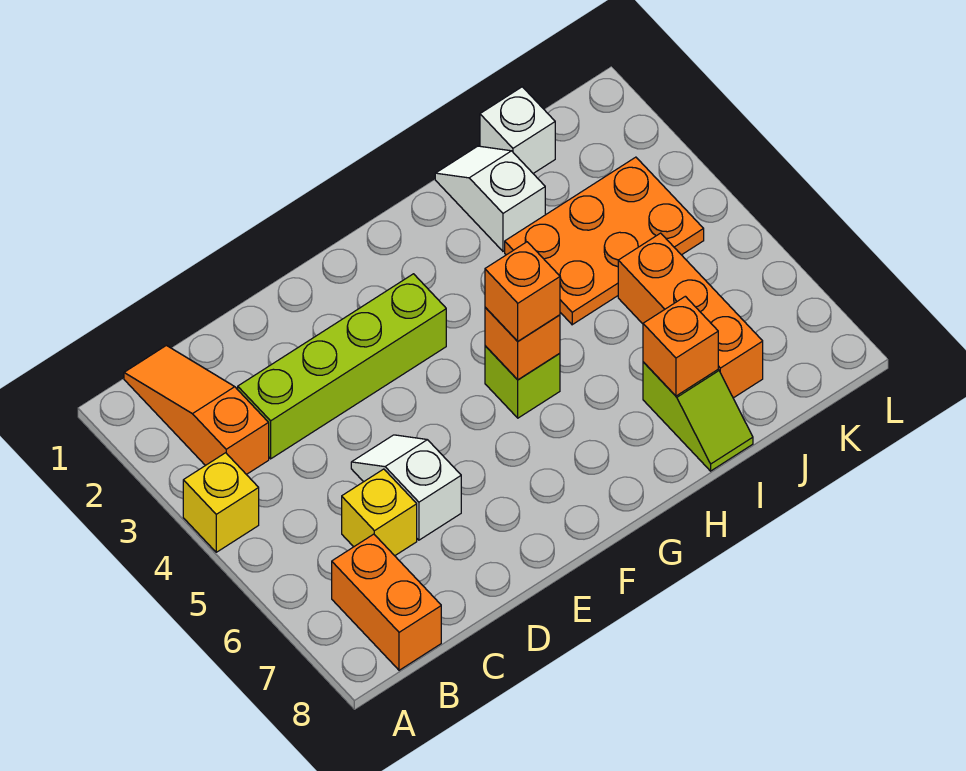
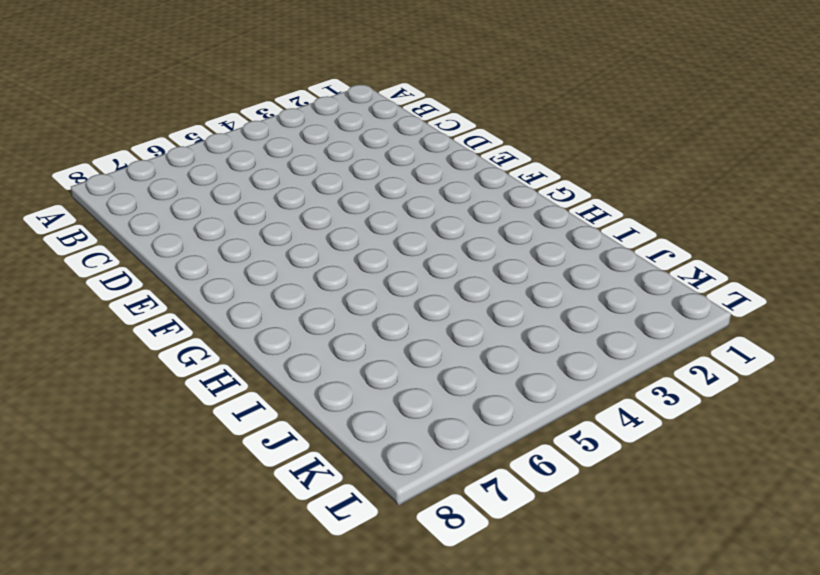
none -> yellow brick A4 level 1
none -> orange slope B1:B3 level 1 top 3
none -> orange brick B7:B8 level 1

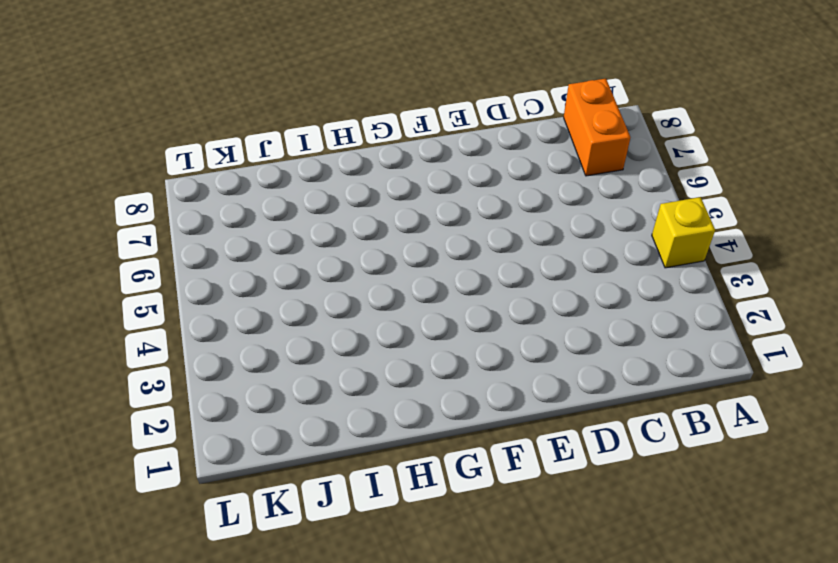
none -> orange slope B1:B3 level 1 top 3
none -> lime brick C3:F3 level 1
none -> yellow brick C6 level 1

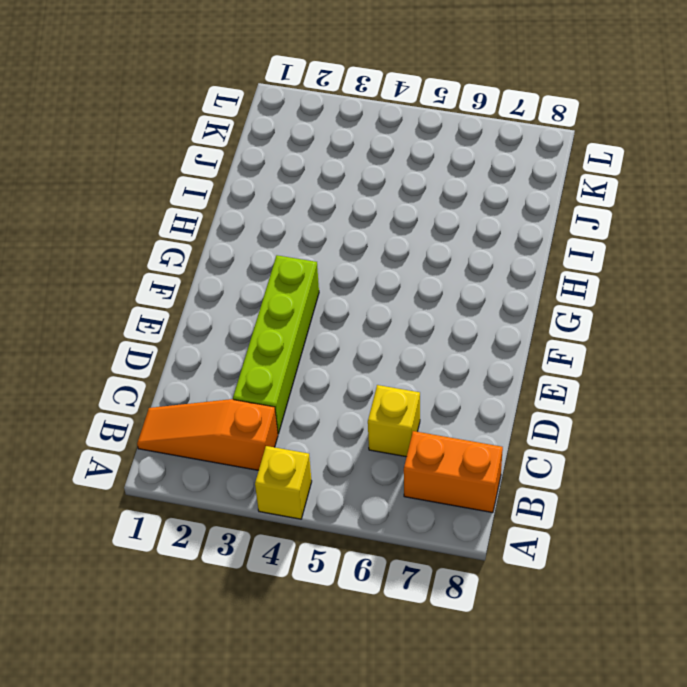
none -> white slope D5:D6 level 1 top 6
none -> lime brick G5 level 1
none -> white slope I1:I2 level 1 top 2

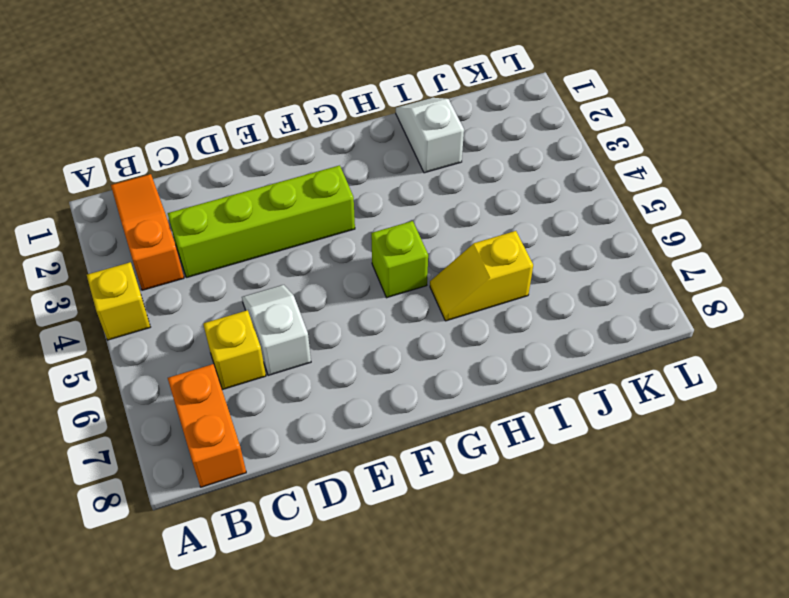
yellow slope H6:I6 level 1 top I -> none
none -> orange plate I3:K4 level 1
none -> lime slope I7:I8 level 1 top 7
none -> white brick J1 level 1

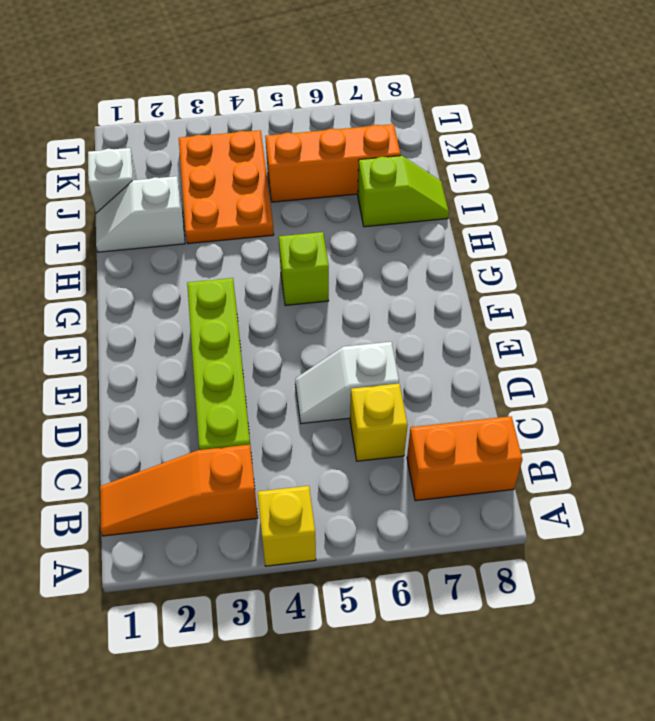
none -> orange brick G5 level 2
none -> orange brick I7 level 2
none -> orange brick G5 level 3

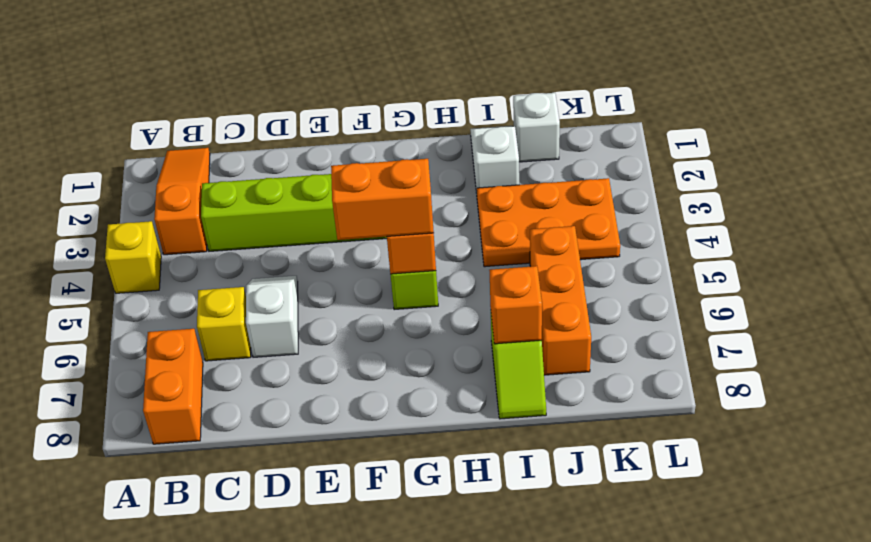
orange brick F5:G5 level 3 -> orange brick G5 level 3

